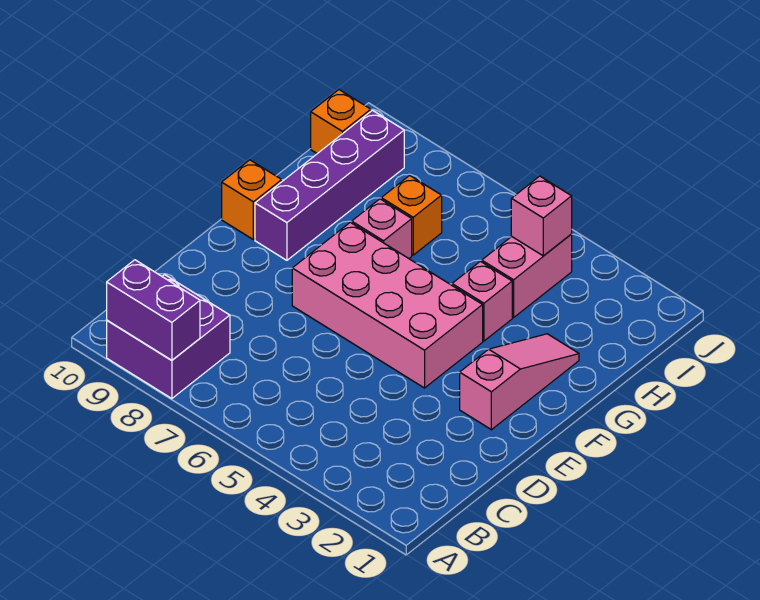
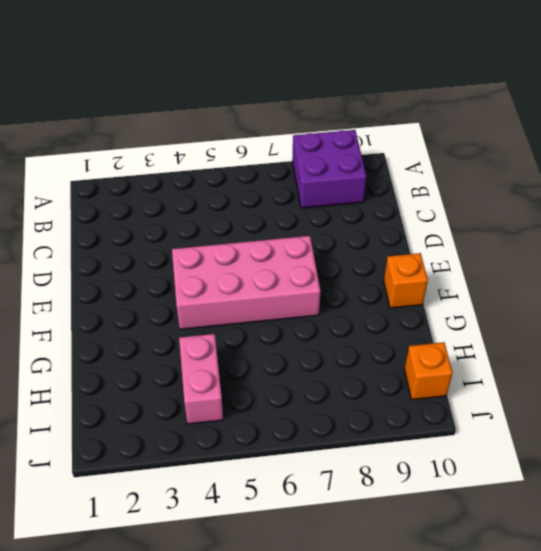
none -> pink slope E2:G2 level 1 top E
none -> purple brick F9:I9 level 1
none -> pink brick G4 level 1

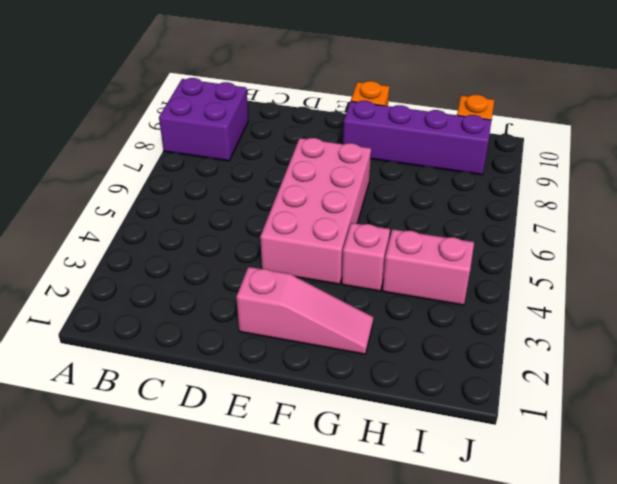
none -> pink brick G7 level 1
none -> orange brick H7 level 1
none -> purple brick A8:A9 level 2

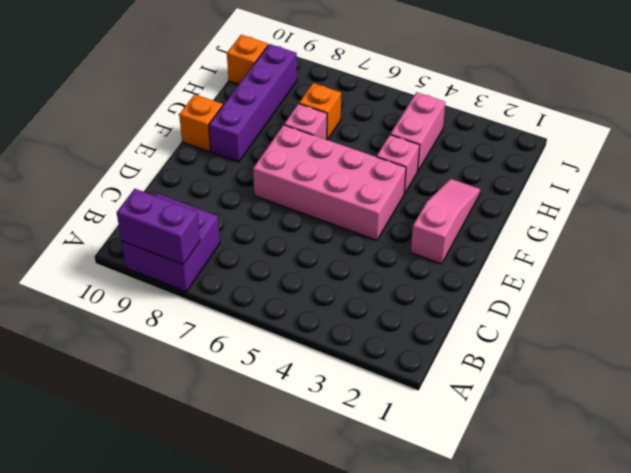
none -> pink brick I4 level 2

